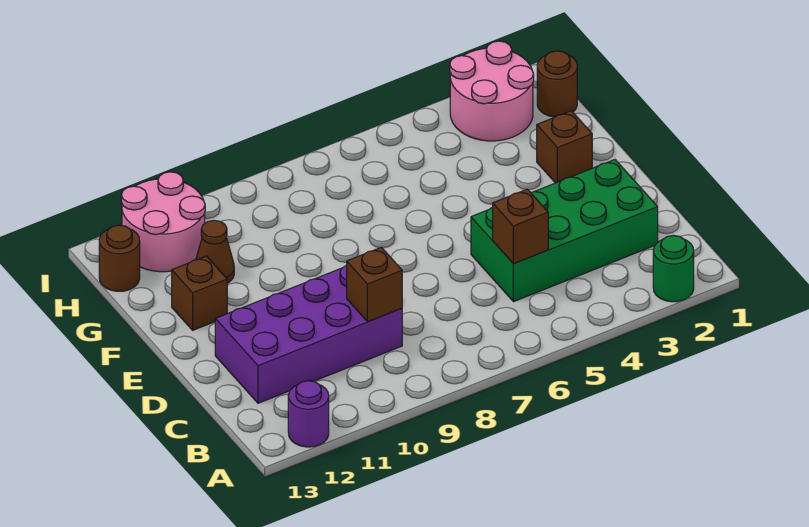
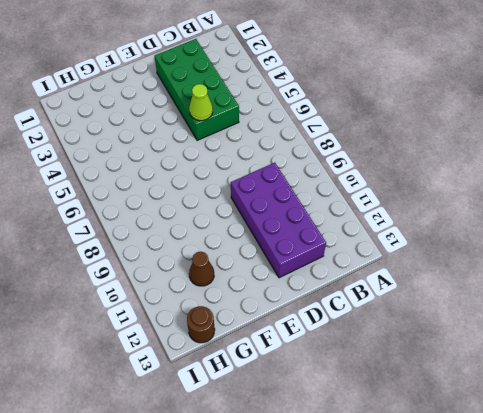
lime cone D5 level 2 -> none
none -> green round brick A2 level 1
none -> purple round brick A12 level 1
none -> brown brick F2 level 1

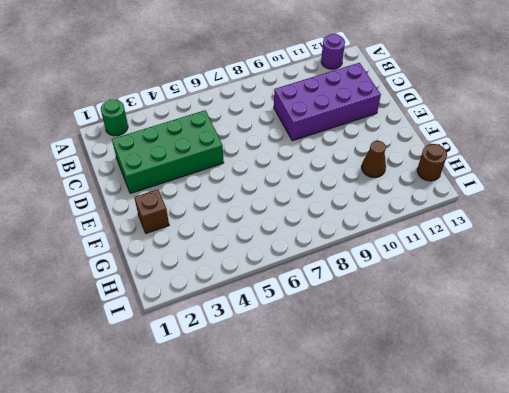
none -> brown brick F12 level 1
none -> brown round brick H1 level 1
none -> pink round brick H2:I3 level 1

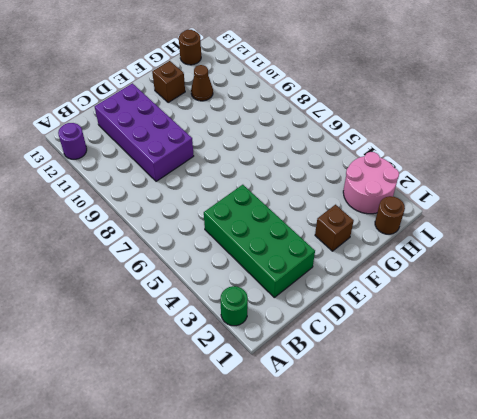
none -> pink round brick H11:I12 level 1
none -> brown brick C5 level 2
none -> brown brick C9 level 2

